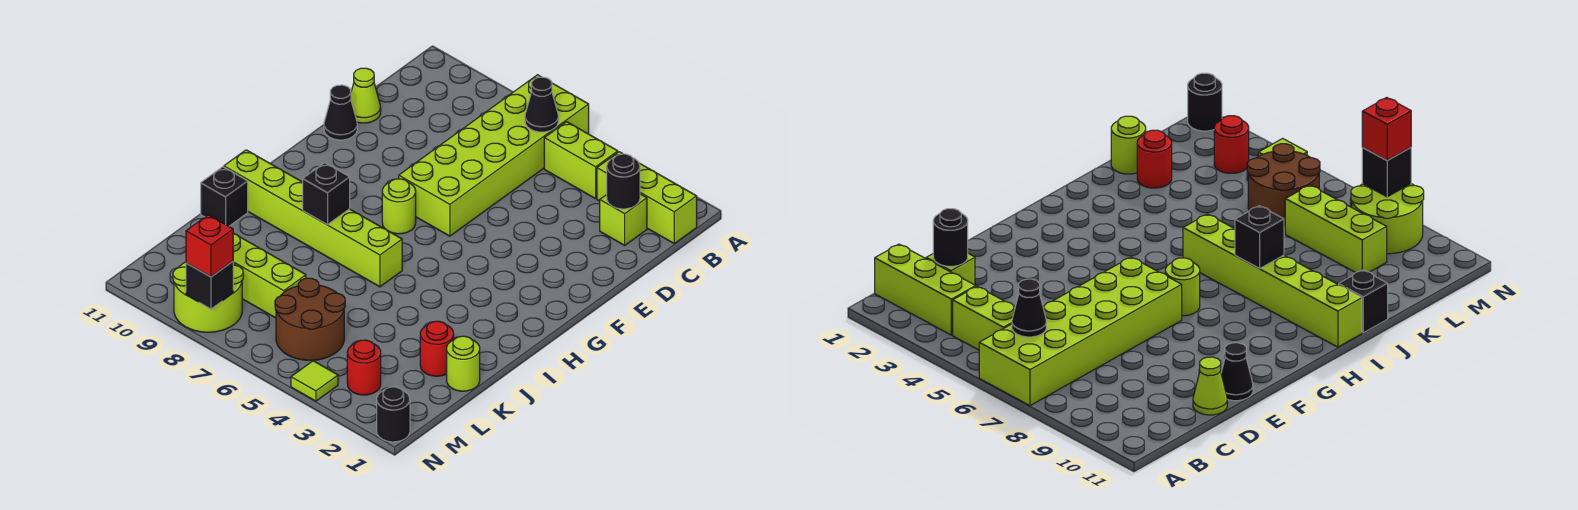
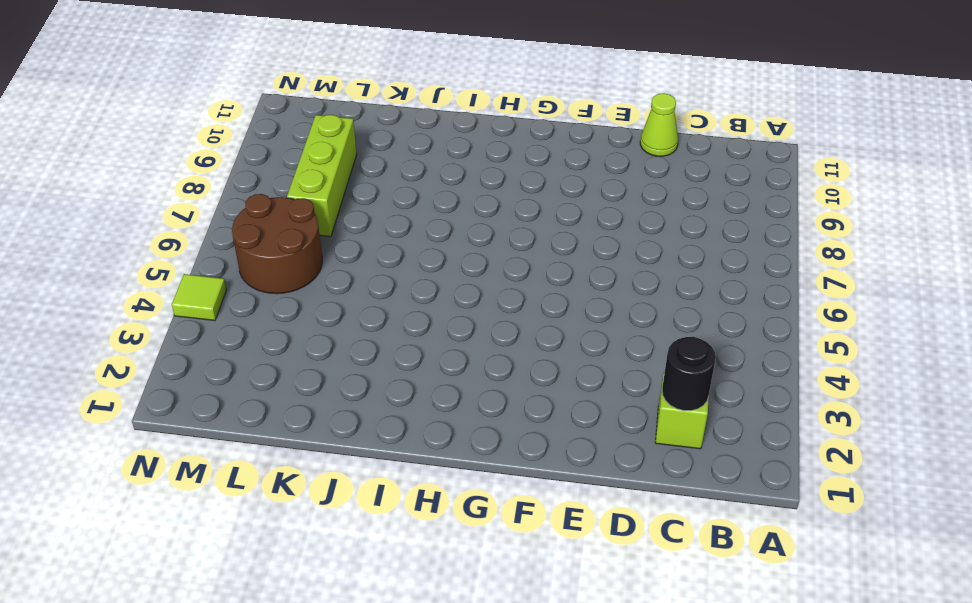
none -> lime brick A6:F7 level 1
none -> lime brick B1:B3 level 1
none -> lime brick B4:B5 level 1

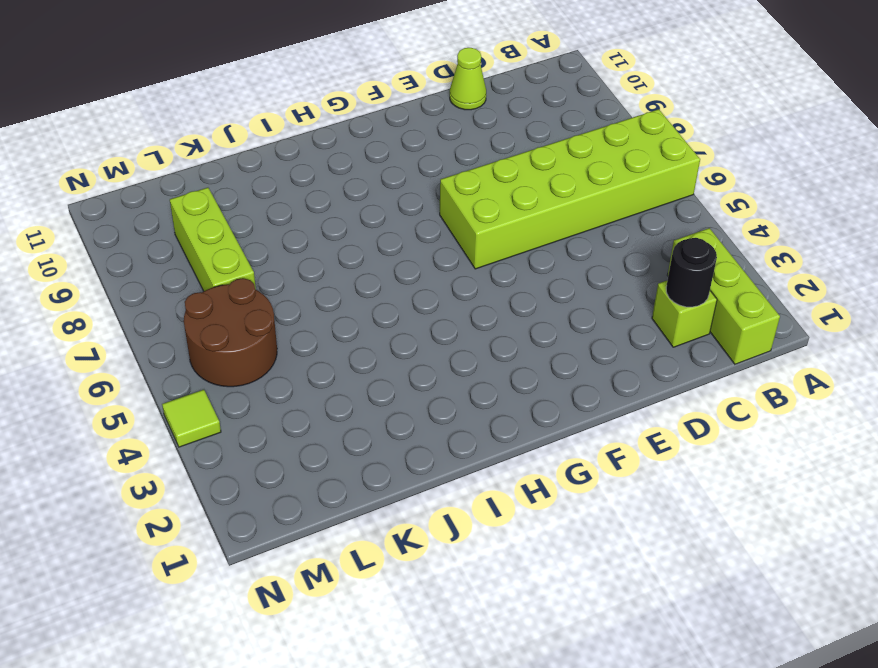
none -> lime brick B4:B5 level 1
none -> black cone E11 level 1
none -> lime round brick G7 level 1

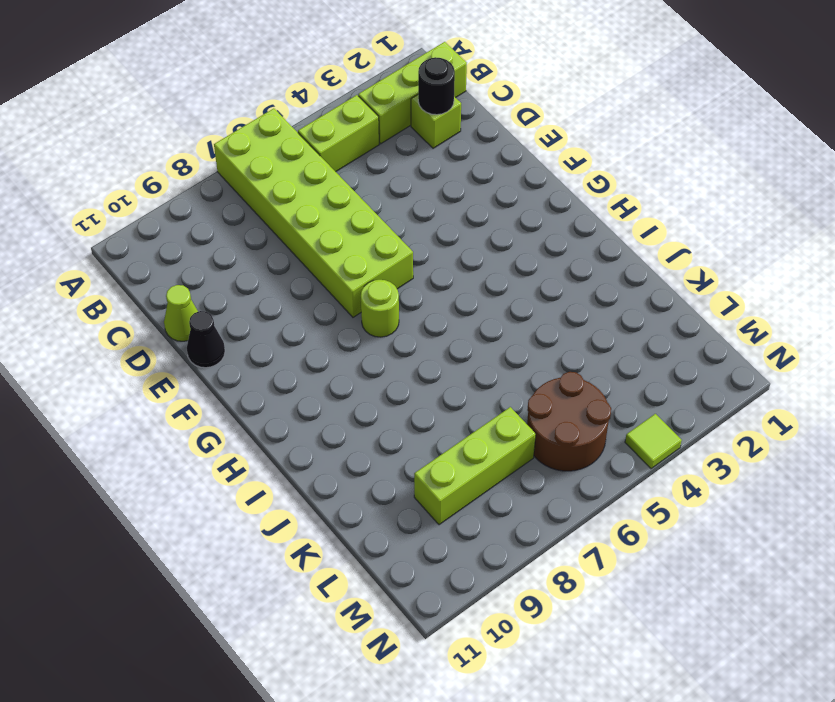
none -> lime brick I6:I11 level 1
none -> black brick J11 level 1
none -> lime round brick K1 level 1

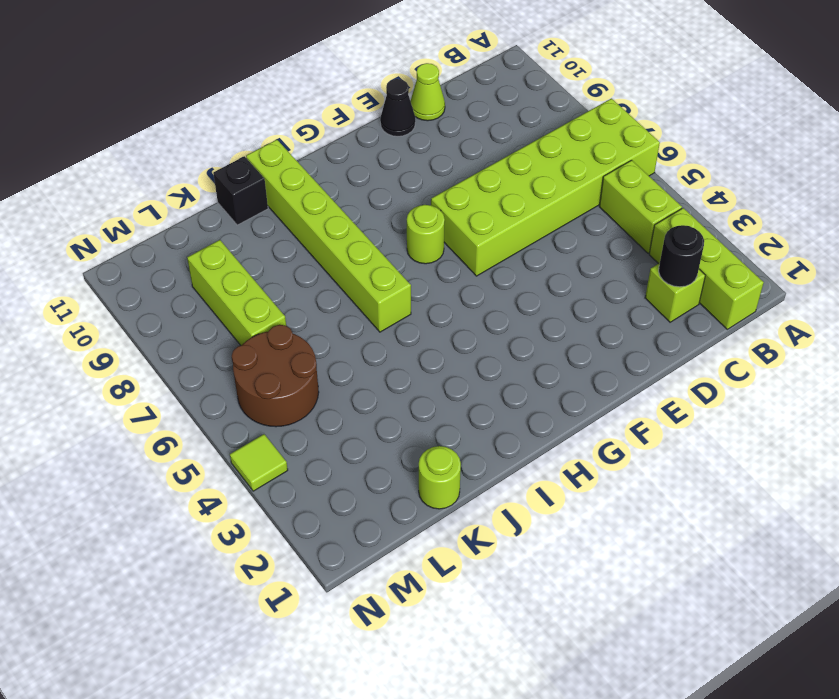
none -> red round brick K2 level 1
none -> red round brick M3 level 1
none -> lime round brick M8:N9 level 1

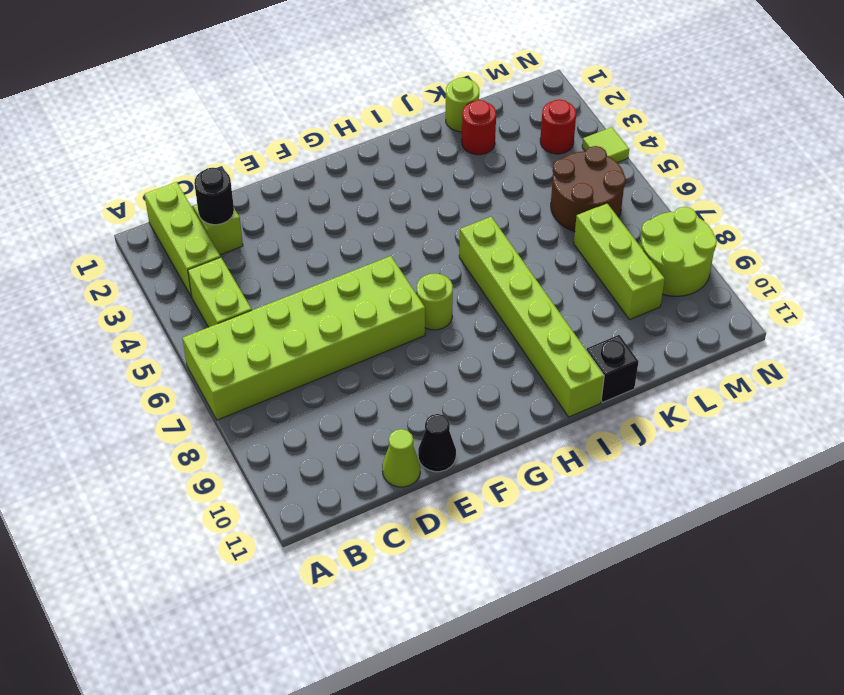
none -> black round brick N1 level 1
none -> black cone B6 level 2
none -> black brick I8 level 2

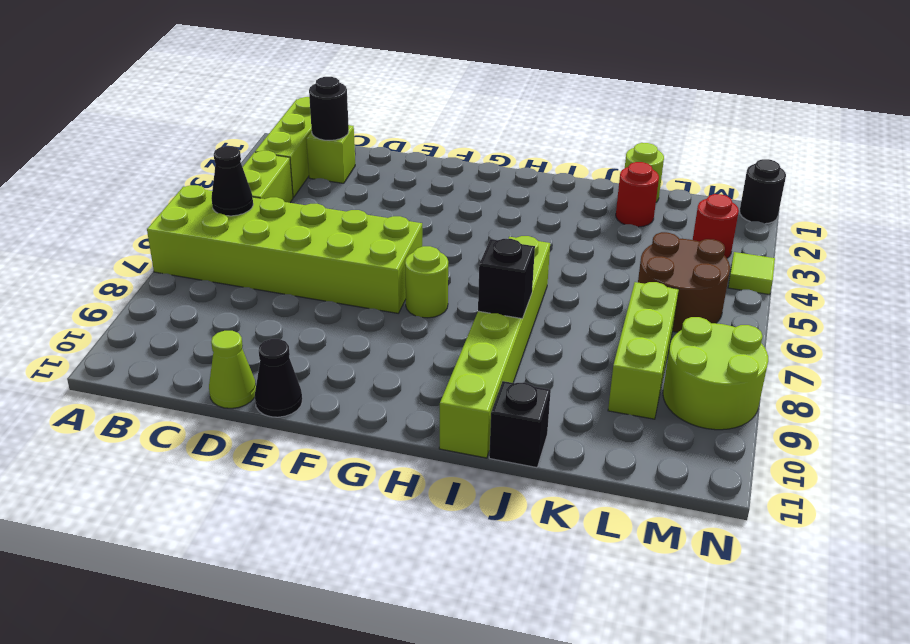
none -> black brick N8 level 2
none -> red brick N8 level 3

